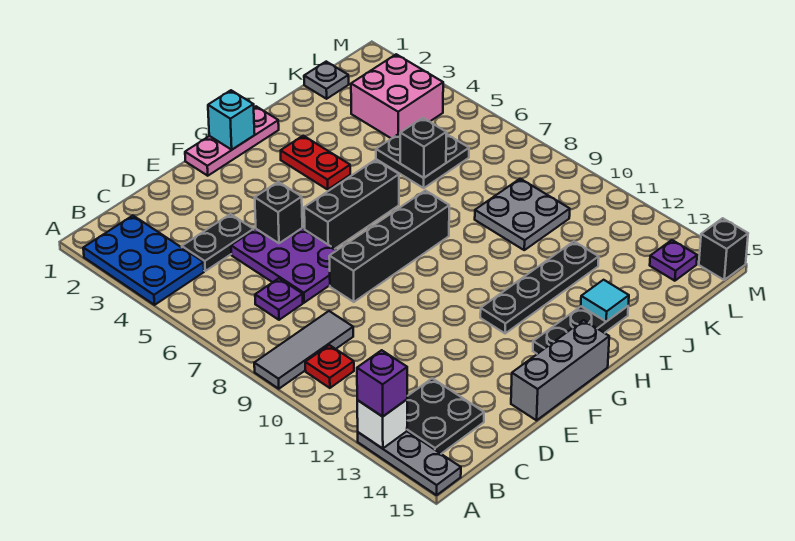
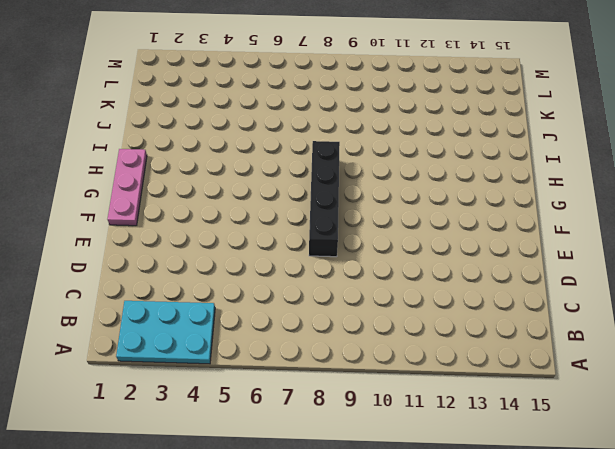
cyan plate A2:B4 level 1 -> blue plate A2:B4 level 1
none -> grey tile A9:C9 level 1
none -> grey plate A13:A15 level 1
none -> red plate B10 level 1

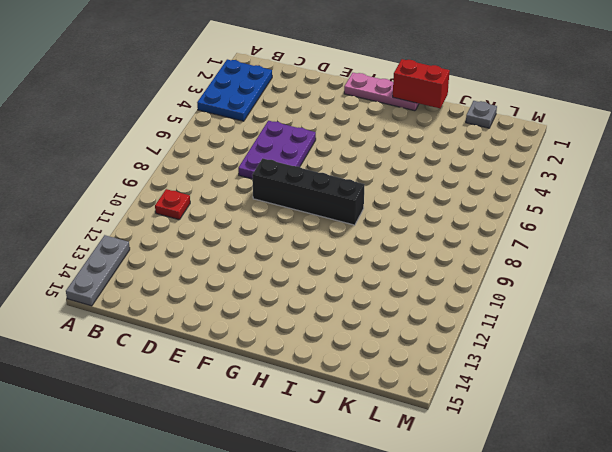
red brick H1:I1 level 2 -> none
none -> grey tile A9:C9 level 1
none -> black plate B13:C14 level 1
none -> black plate C4:D4 level 1

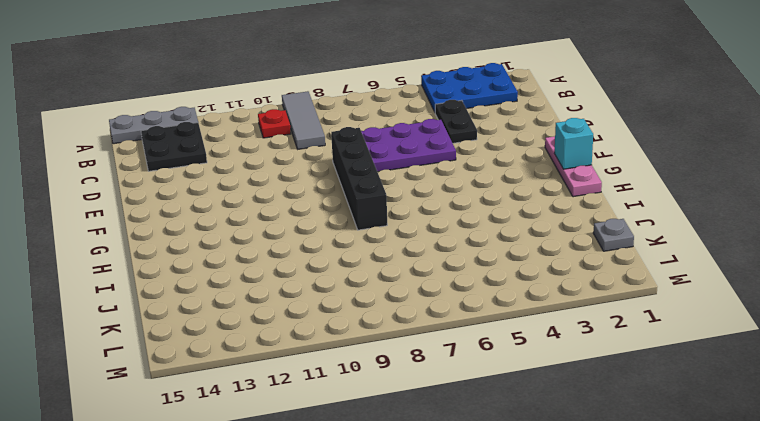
none -> purple plate C7 level 1
none -> grey brick E15:G15 level 1
none -> black brick F6:H6 level 1

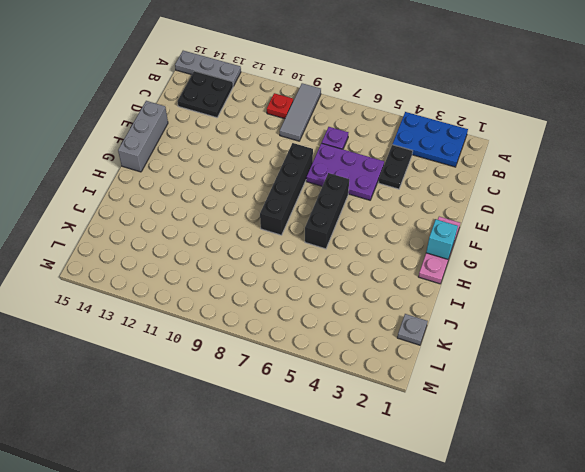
none -> black plate G12:J12 level 1
none -> black plate G14:I14 level 1
none -> red plate H3:H4 level 1

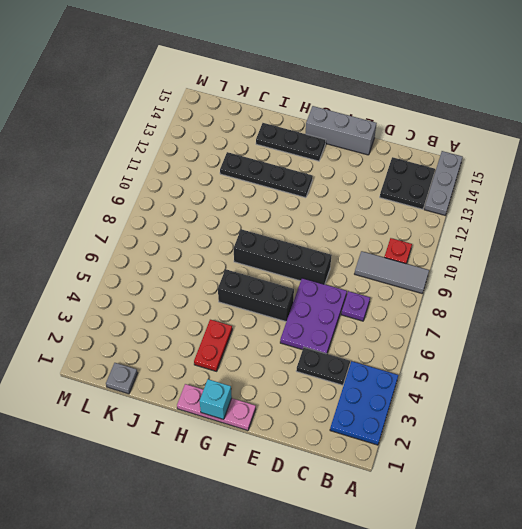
none -> black plate J5:K6 level 1
none -> grey plate J9:K10 level 1
none -> pink brick K3:L4 level 1

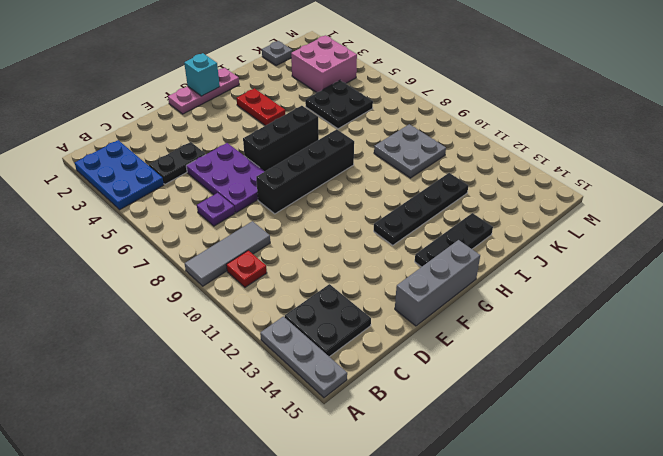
none -> purple plate L14 level 1
none -> black brick M15 level 1
none -> white brick A13 level 2

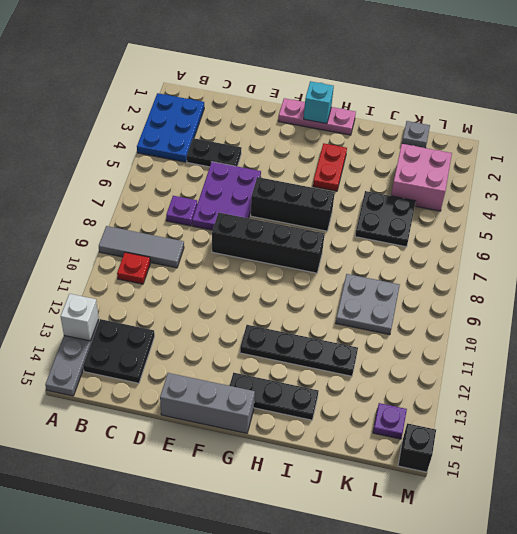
none -> black brick E5 level 2
none -> cyan tile I14 level 2
none -> black brick J6 level 2

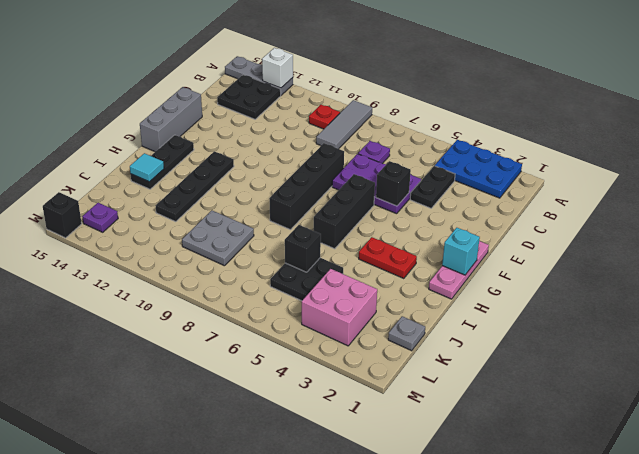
none -> purple brick A13 level 3

